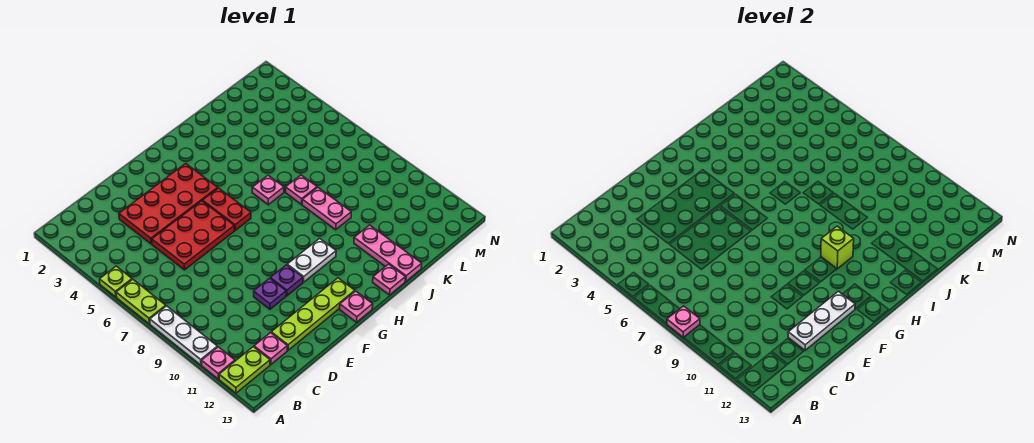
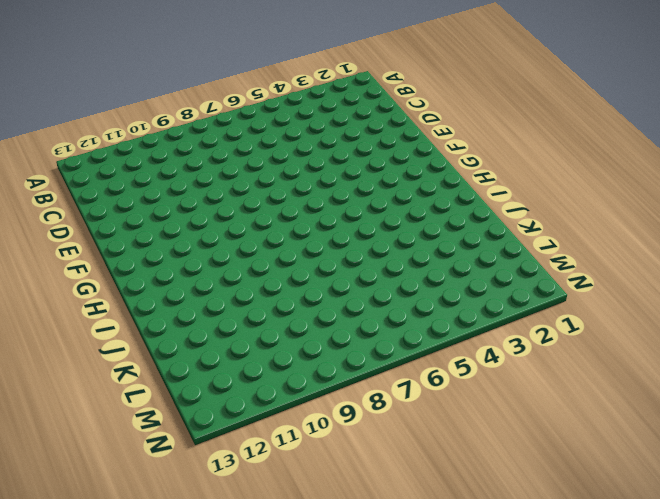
none -> lime plate A5 level 1
none -> lime plate A6:A7 level 1
none -> white plate A8:A10 level 1

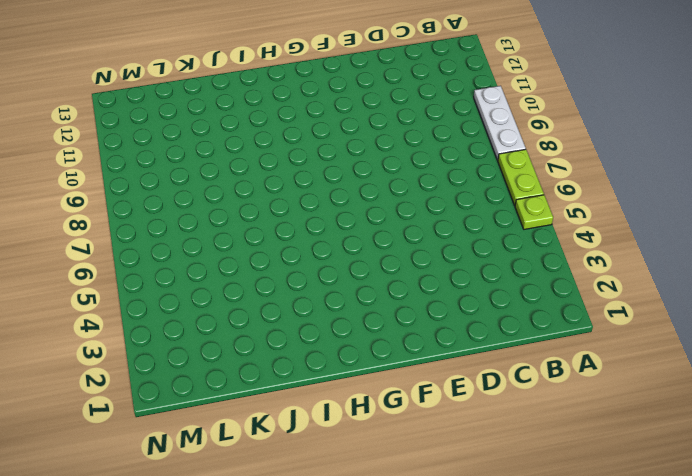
none -> pink plate A11 level 1
none -> lime plate A12:B12 level 1
none -> pink plate C12 level 1

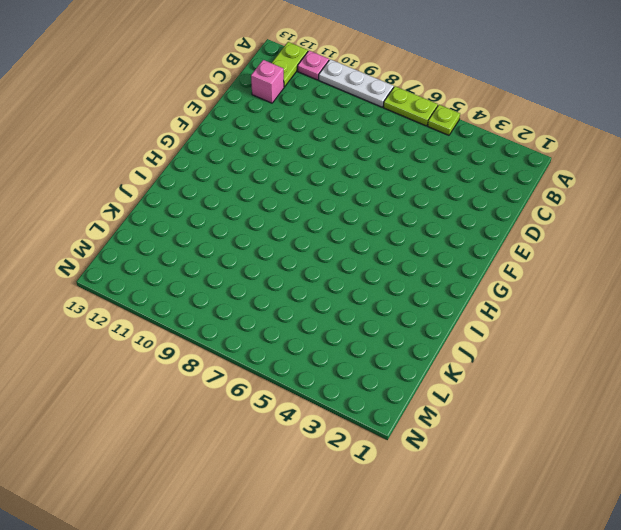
pink brick C12 level 1 -> pink plate C12 level 1
none -> red plate D3:G4 level 1
none -> red plate D5:F6 level 1
none -> lime plate D12:G12 level 1

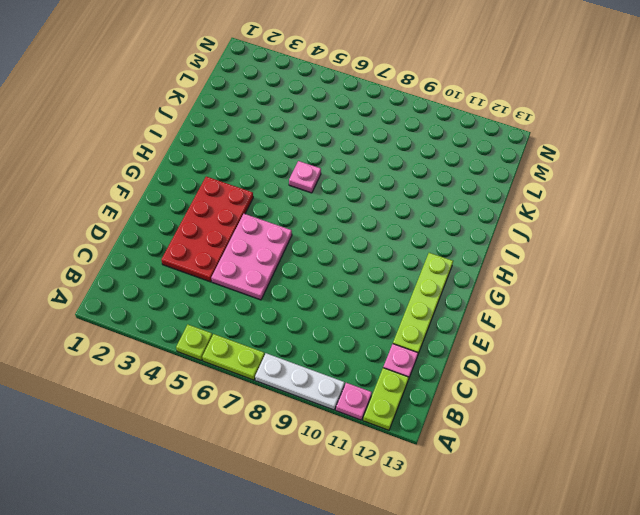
pink plate D5:F6 level 1 -> red plate D5:F6 level 1
none -> purple plate E10 level 1
none -> purple plate F10 level 1
none -> red plate G5:G6 level 1

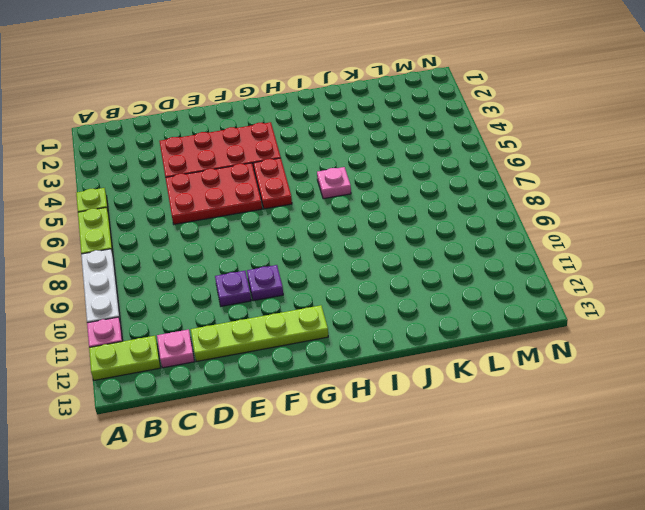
none -> white plate G10:H10 level 1
none -> pink plate G13 level 1
none -> pink plate I13 level 1

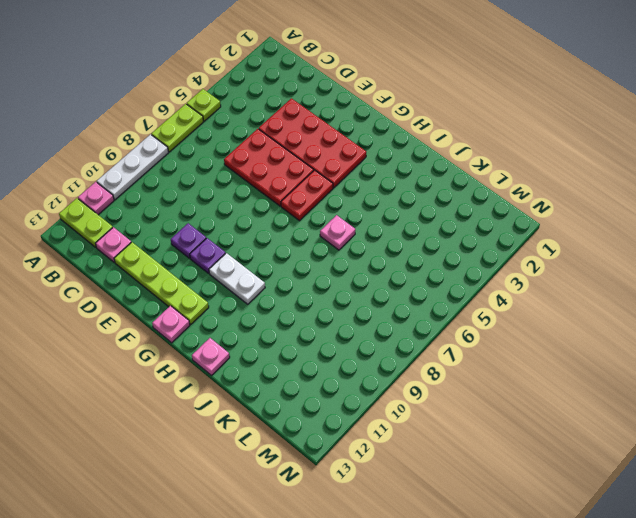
none -> pink plate J7 level 1
none -> pink plate J8:J9 level 1
none -> pink plate J11:J13 level 1

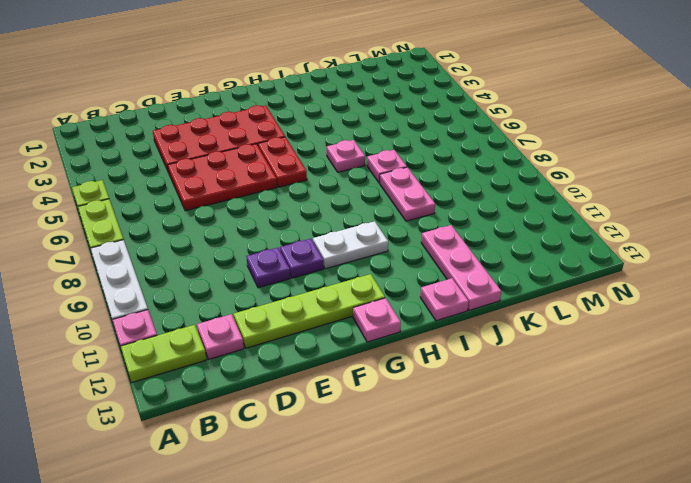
none -> pink plate A8 level 2
none -> white plate D12:F12 level 2
none -> lime brick H10 level 2

